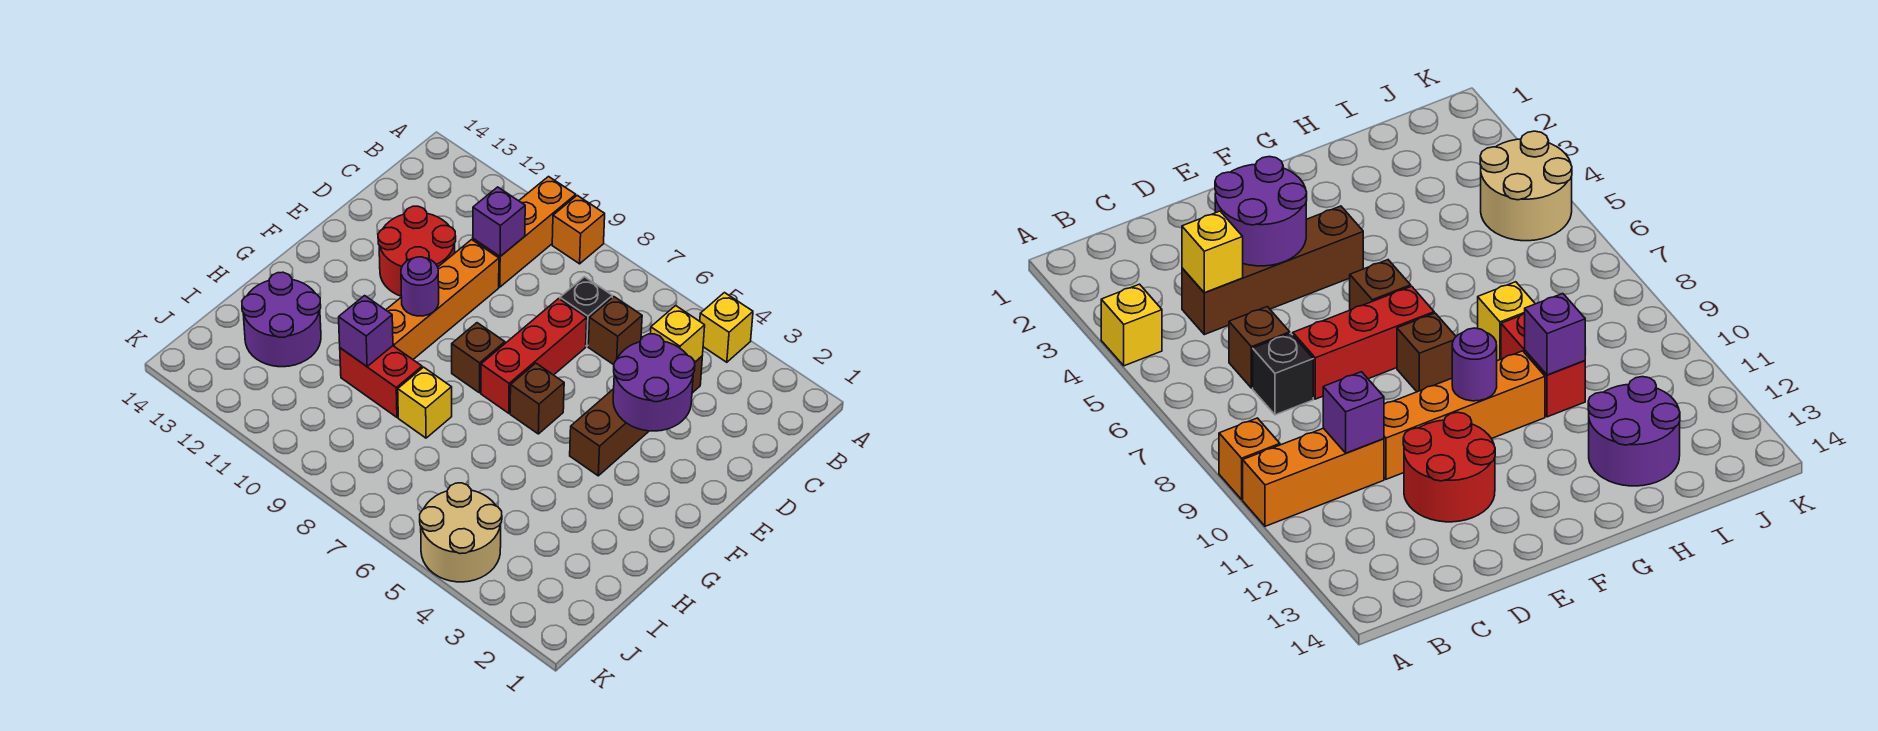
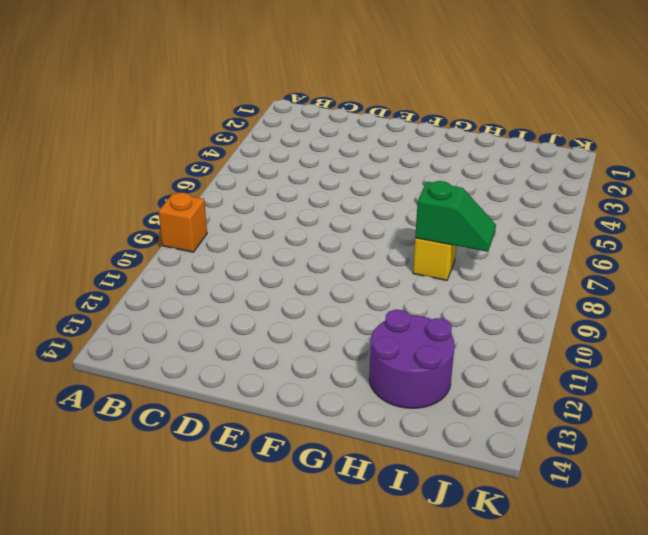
green slope H8:I8 level 2 top H -> none
none -> yellow brick A4 level 1
none -> orange brick A10:C10 level 1
none -> brown brick C4:F4 level 1

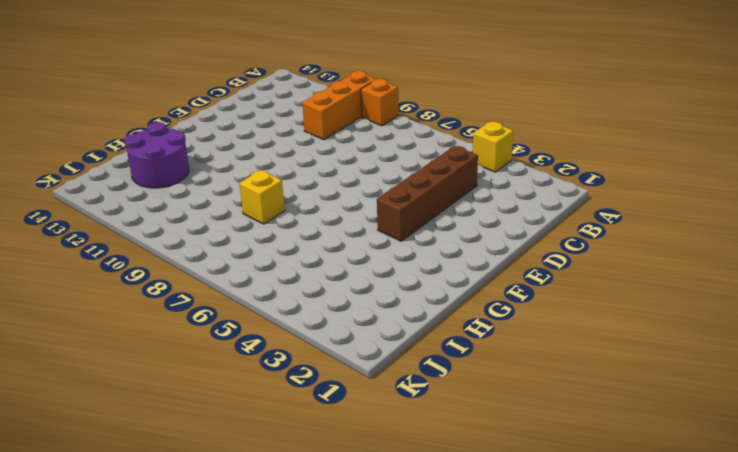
none -> brown brick C6 level 1
none -> black brick C7 level 1
none -> red brick D7:F7 level 1

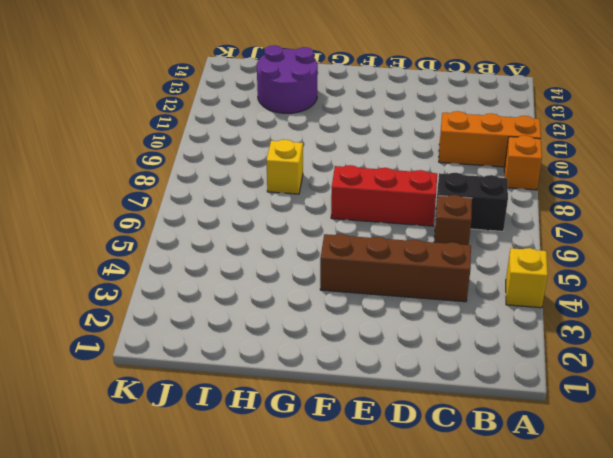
black brick B7:C7 level 1 -> black brick C7 level 1
none -> orange brick D10:G10 level 1
none -> red round brick D11:E12 level 1
none -> brown brick F6 level 1

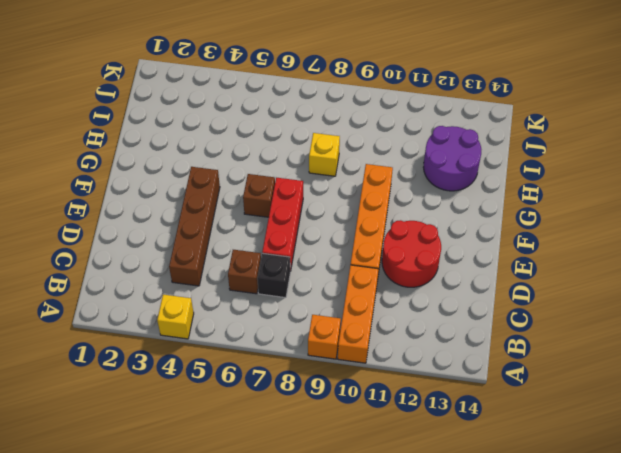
none -> brown brick F8 level 1
none -> red brick H9:H10 level 1
none -> tan round brick J4:K5 level 1

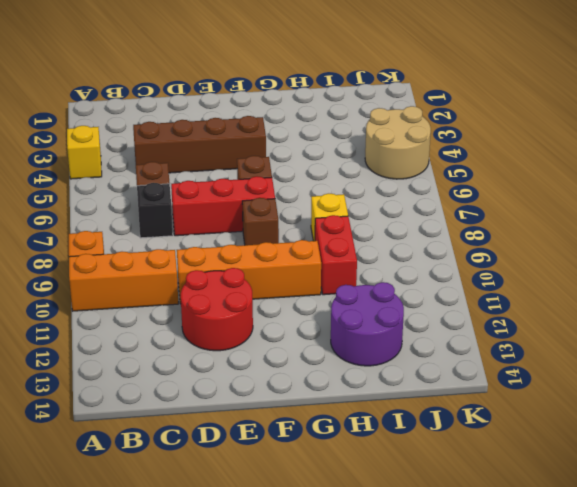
none -> yellow brick C4 level 2
none -> purple brick C10 level 2
none -> purple round brick D3:E4 level 2

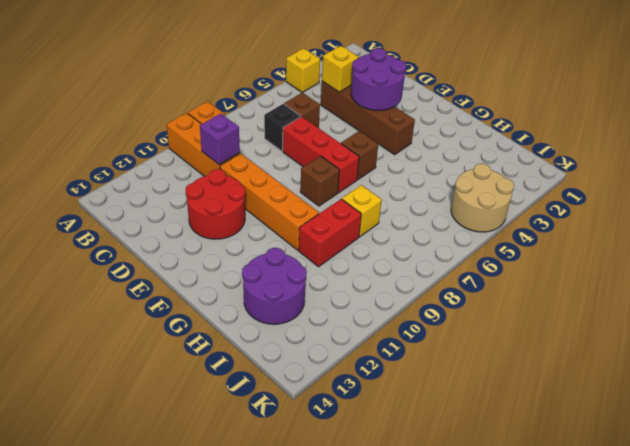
none -> purple round brick F10 level 2
none -> purple brick H10 level 2

